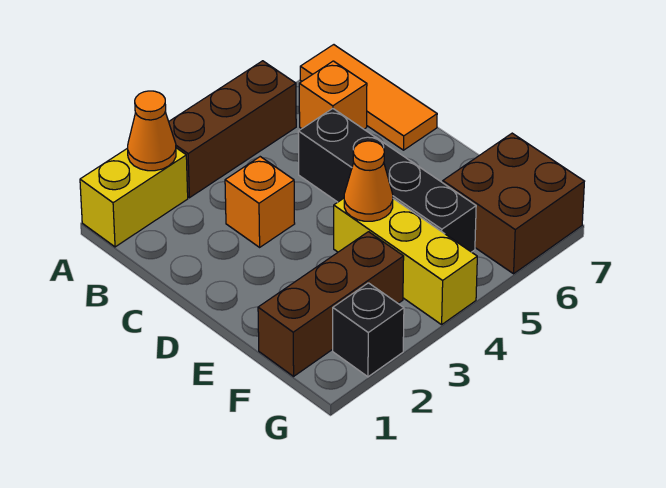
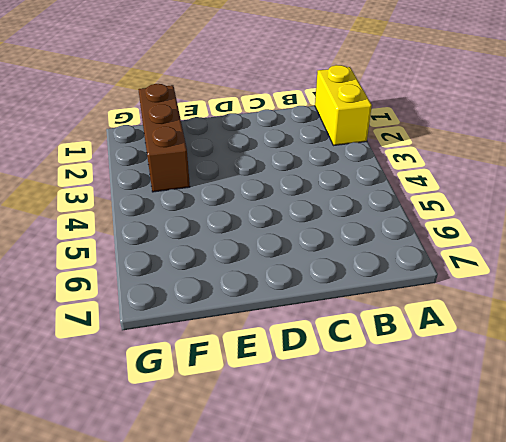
none -> brown brick A3:A5 level 1
none -> orange tile A7:C7 level 1
none -> orange brick B6 level 1

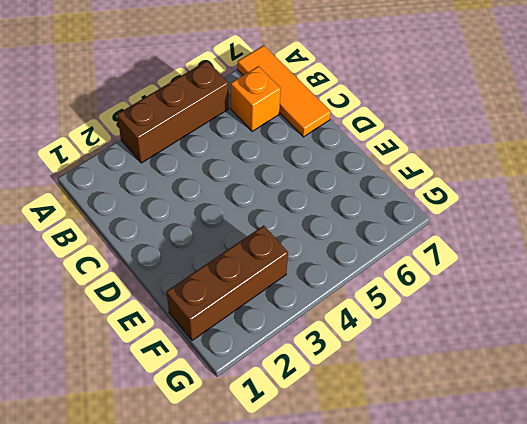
none -> yellow brick A1:A2 level 1
none -> orange brick C3 level 1
none -> black brick C5:F5 level 1

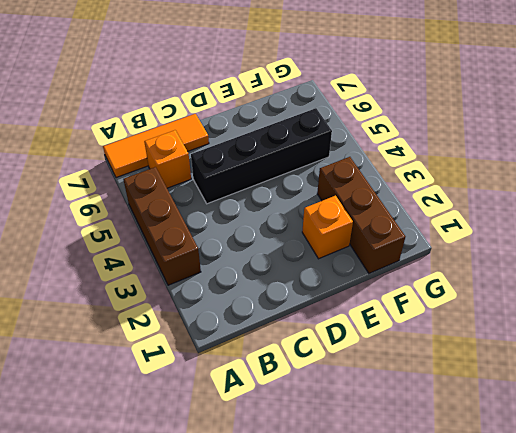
orange brick E2 level 1 -> orange brick C3 level 1
none -> yellow brick A1:A2 level 1
none -> yellow brick E4:G4 level 1
none -> brown brick F6:G7 level 1

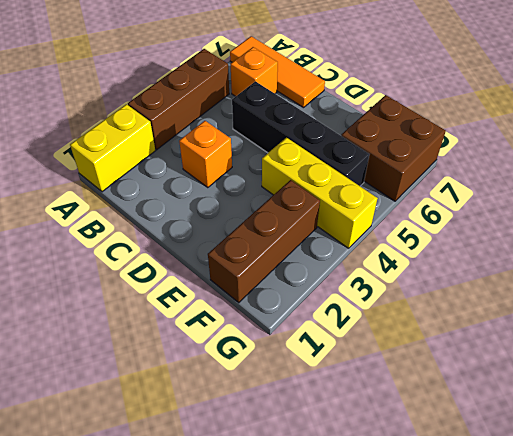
none -> black brick G2 level 1
none -> orange cone A2 level 2
none -> orange cone E4 level 2

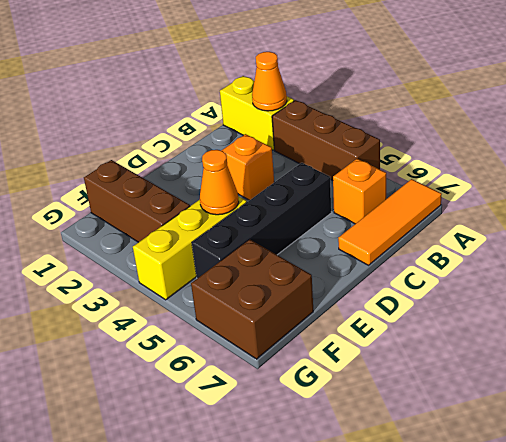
none -> black brick G2 level 1

